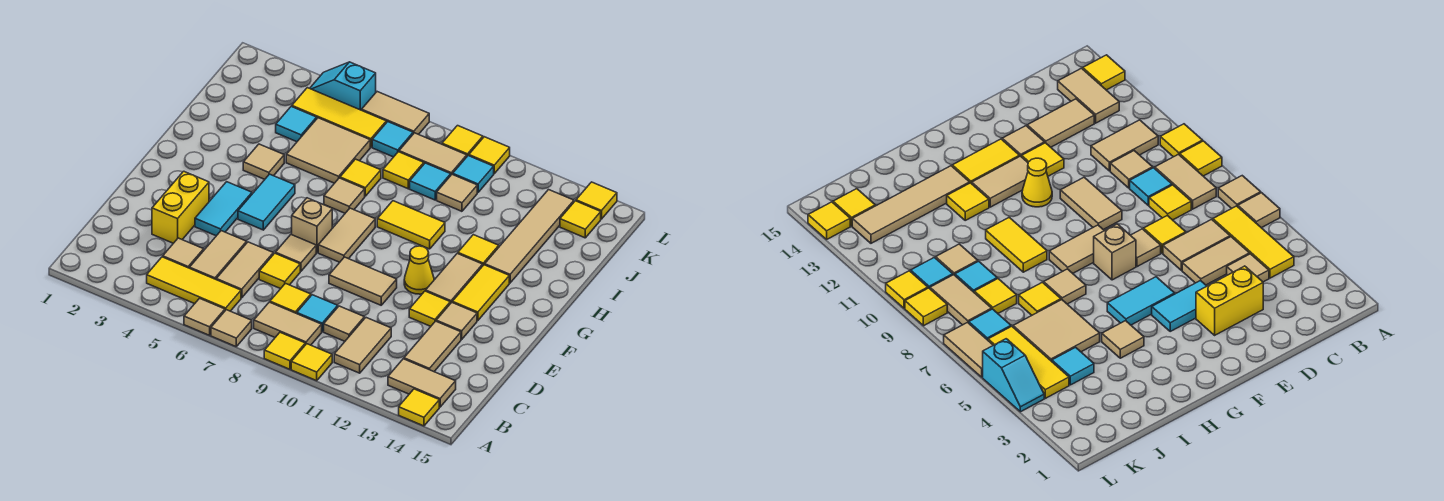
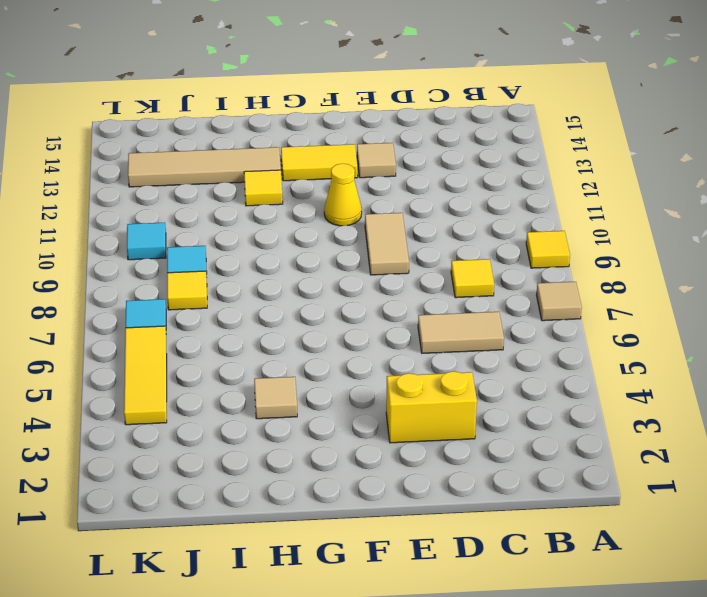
none -> tan tile A6 level 1
none -> yellow tile A10 level 1
none -> yellow tile A14 level 1
none -> yellow tile B4:B6 level 1

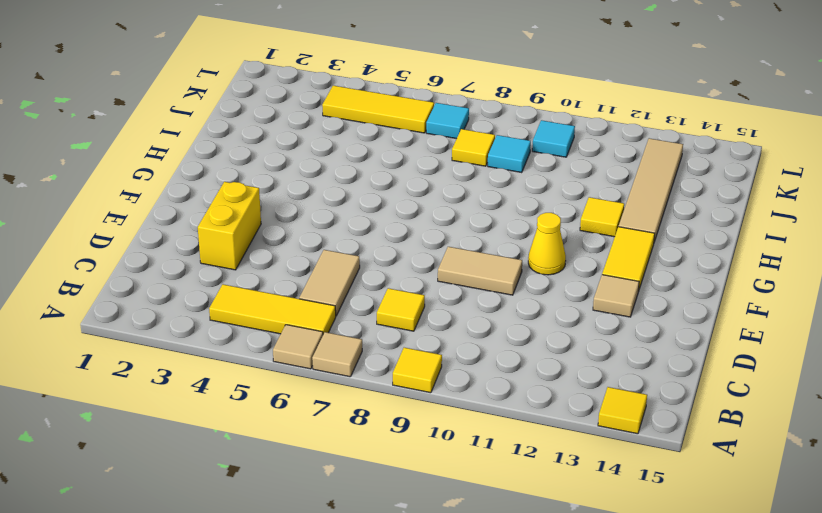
none -> yellow tile A10 level 1
none -> tan tile B8:B9 level 1
none -> tan tile B11:C11 level 1
none -> tan tile B13:B14 level 1

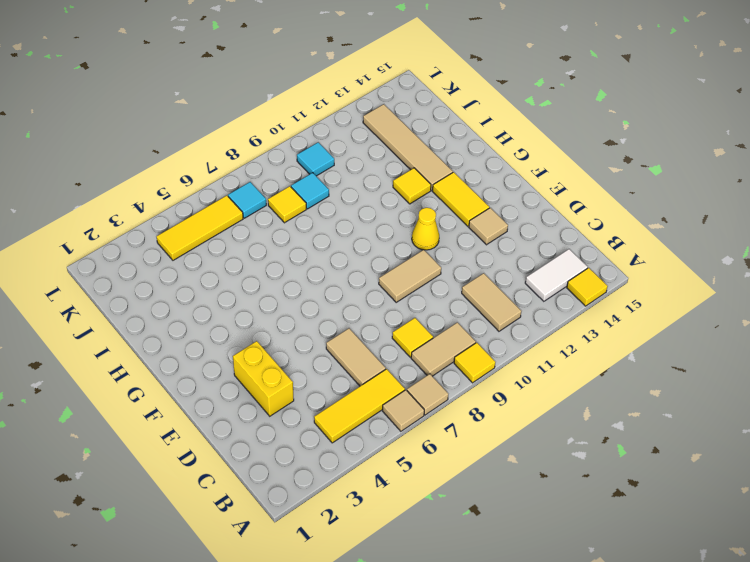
white tile B13:B14 level 1 -> tan tile B13:B14 level 1
none -> yellow tile A10 level 1
none -> tan tile C4 level 1
none -> tan tile C5:D5 level 1
none -> cyan tile C9 level 1

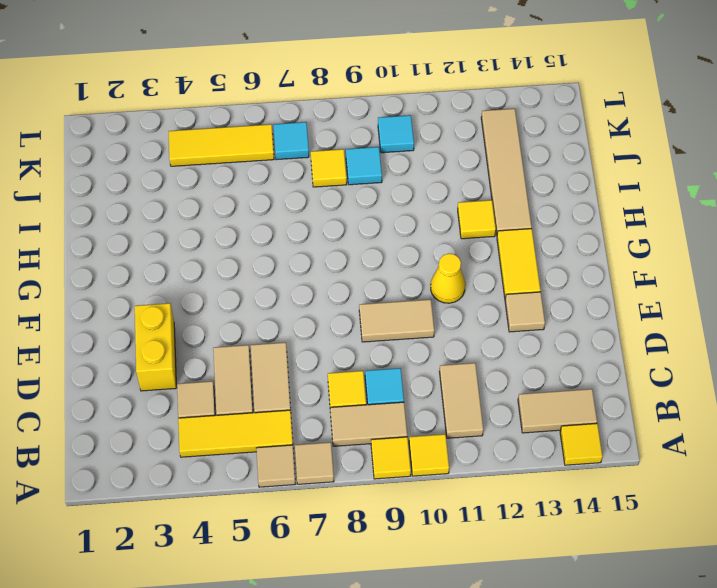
none -> tan tile C10 level 1
none -> tan tile C13:D13 level 1
none -> yellow tile D7 level 1
none -> cyan tile E4:F4 level 1

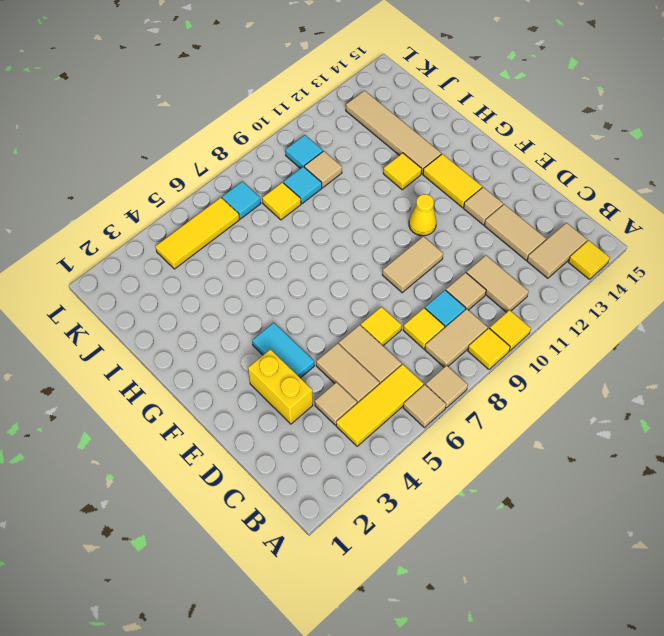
none -> tan tile E7 level 1
none -> yellow tile E12 level 1
none -> cyan tile F5:G5 level 1
none -> tan brick F7 level 1

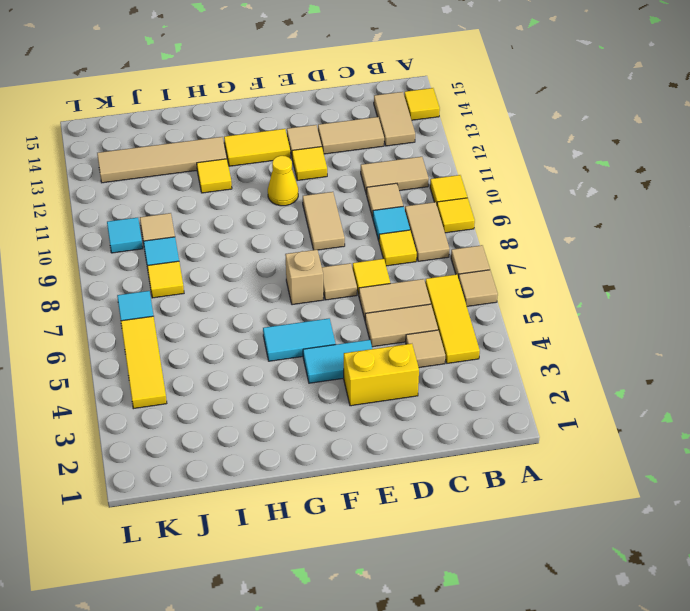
none -> tan tile F8:G8 level 1
none -> tan tile F12:G12 level 1
none -> tan tile H4 level 1
none -> tan tile H7 level 1

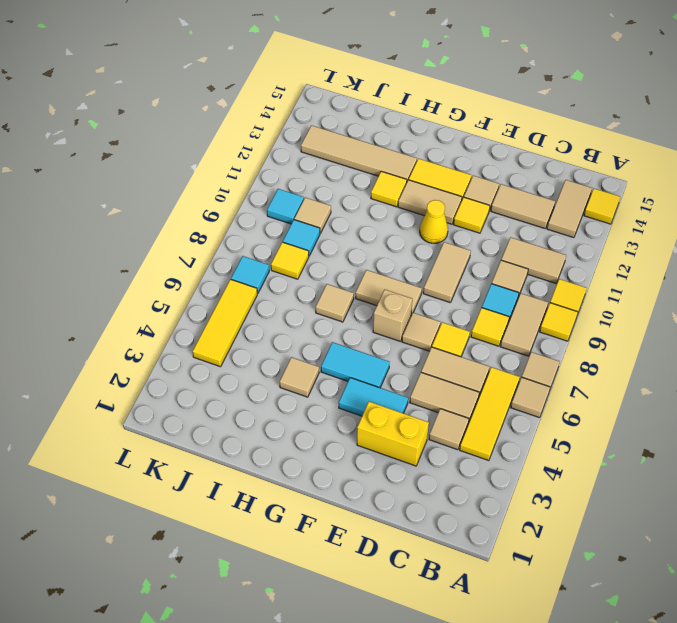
none -> yellow tile H9:H10 level 1
none -> tan tile I5:J6 level 1
none -> yellow tile I7 level 1
none -> cyan tile J4 level 1

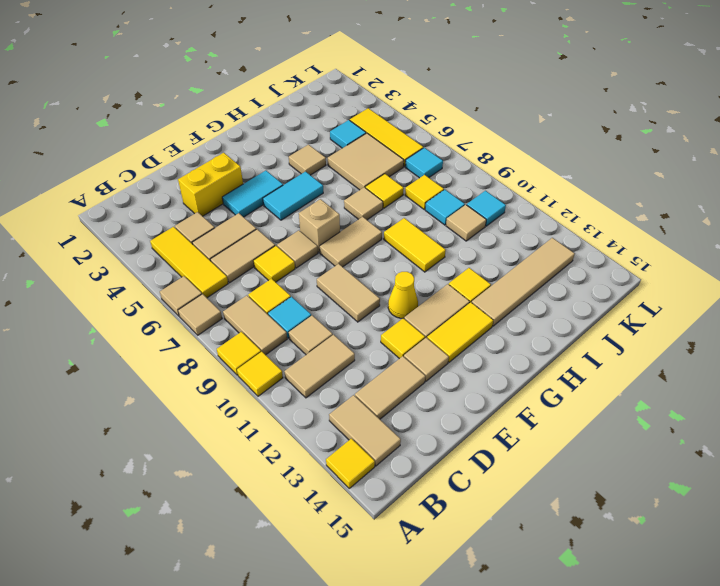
none -> tan tile K8:K9 level 1
none -> yellow tile K14 level 1
none -> cyan slope L4:L5 level 1 top 5
none -> tan tile L6:L7 level 1

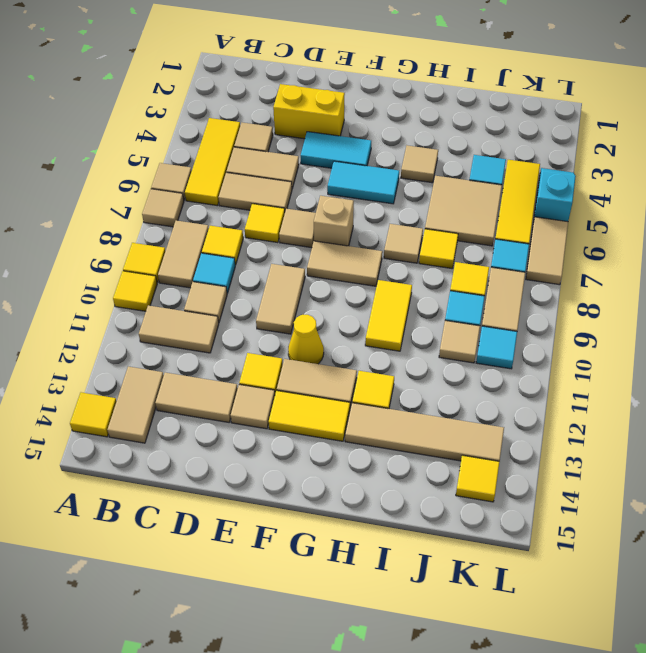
none -> yellow tile L9 level 1
none -> yellow tile L10 level 1
none -> yellow tile L14 level 1

